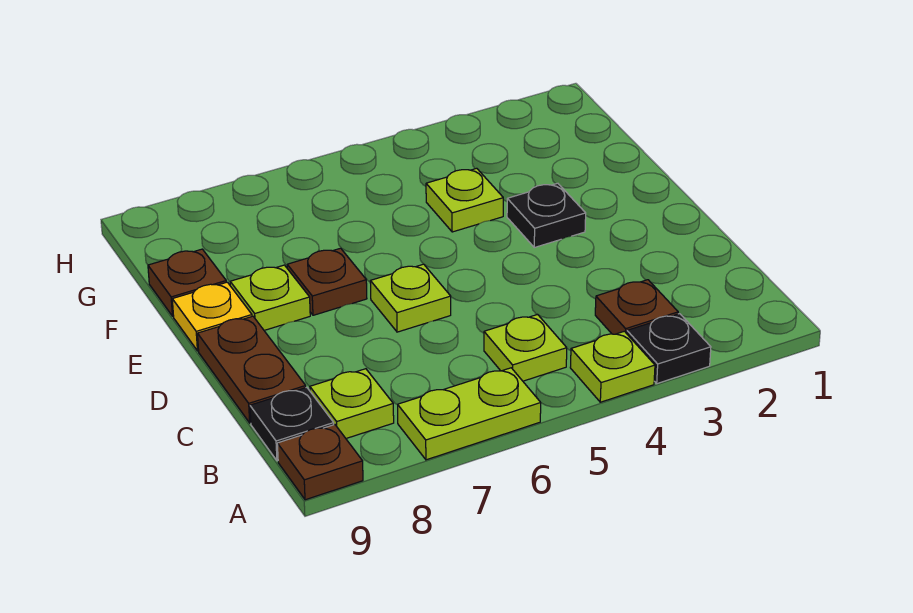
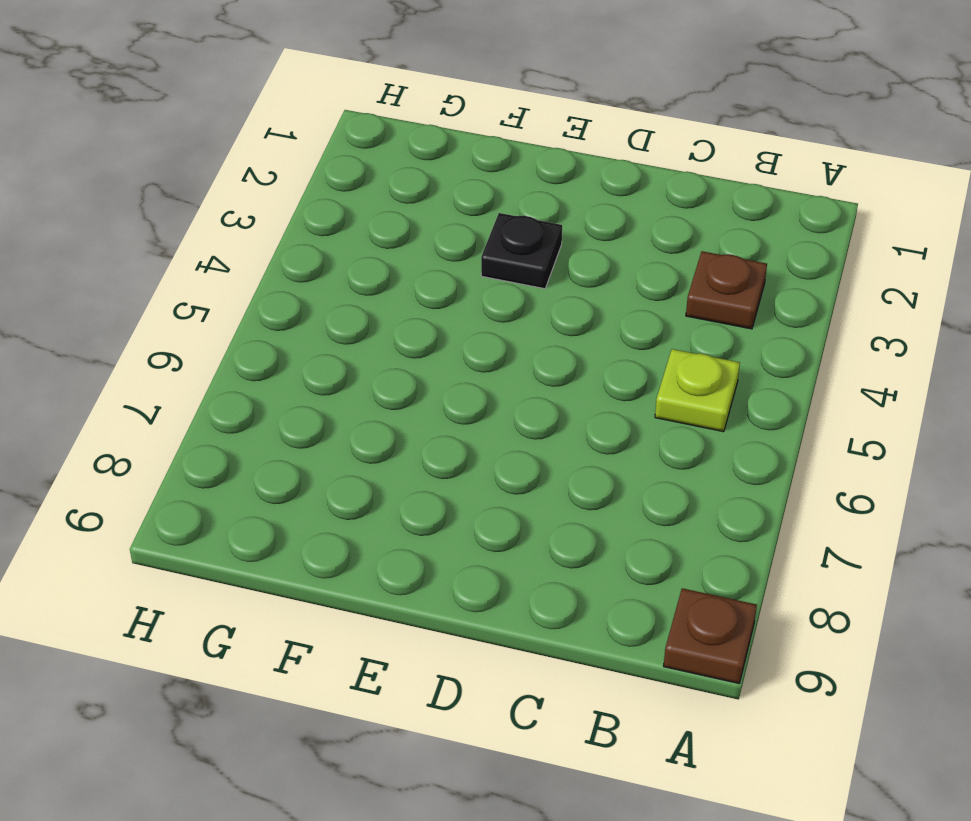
none -> black plate A3 level 1
none -> lime plate A4 level 1
none -> lime plate A6:A7 level 1

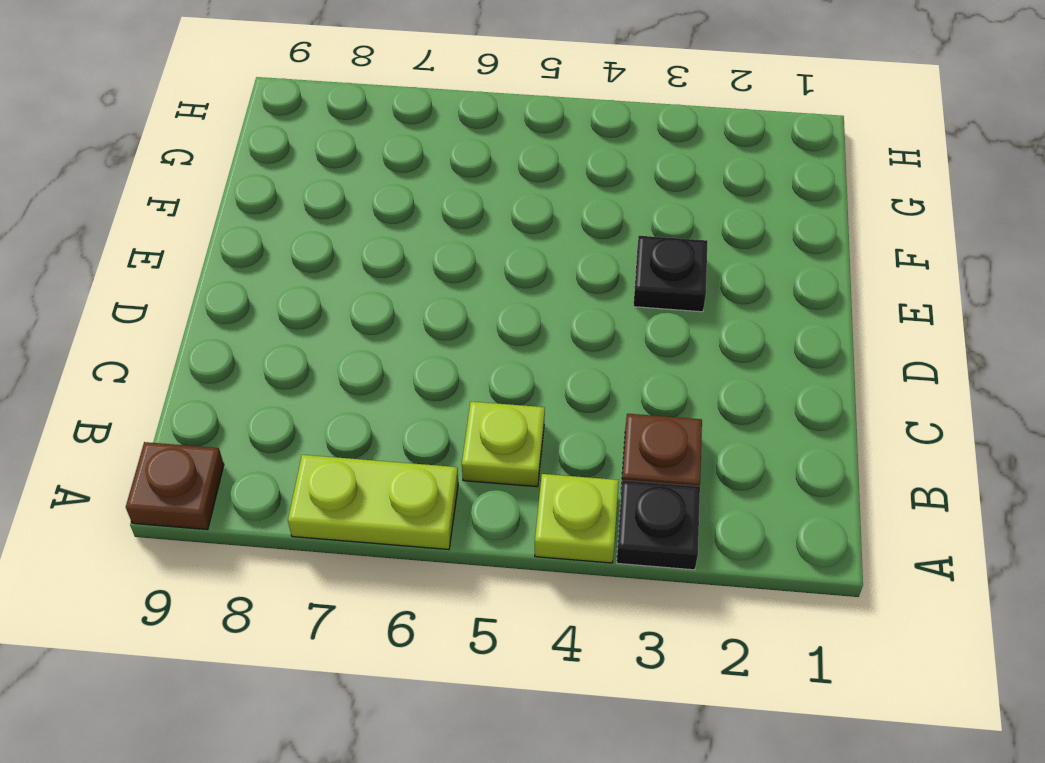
none -> lime plate B8 level 1
none -> black plate B9 level 1
none -> brown plate C9:D9 level 1

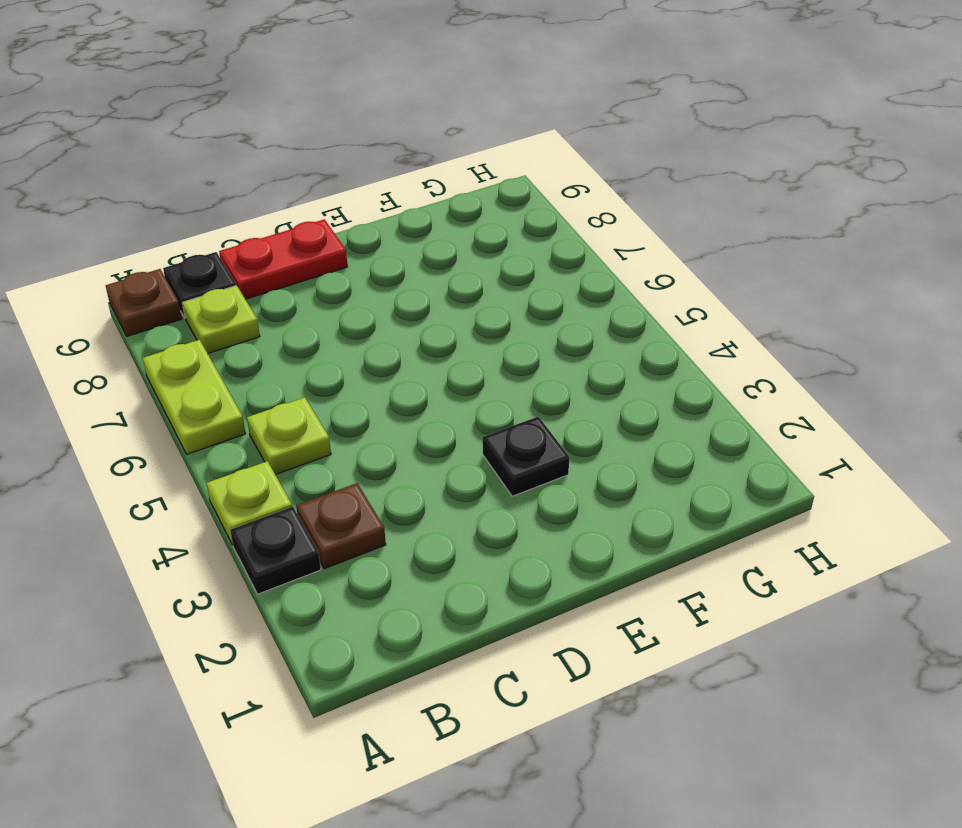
red plate C9:D9 level 1 -> brown plate C9:D9 level 1
none -> lime plate D6 level 1
none -> brown plate E7 level 1
none -> lime plate E8 level 1

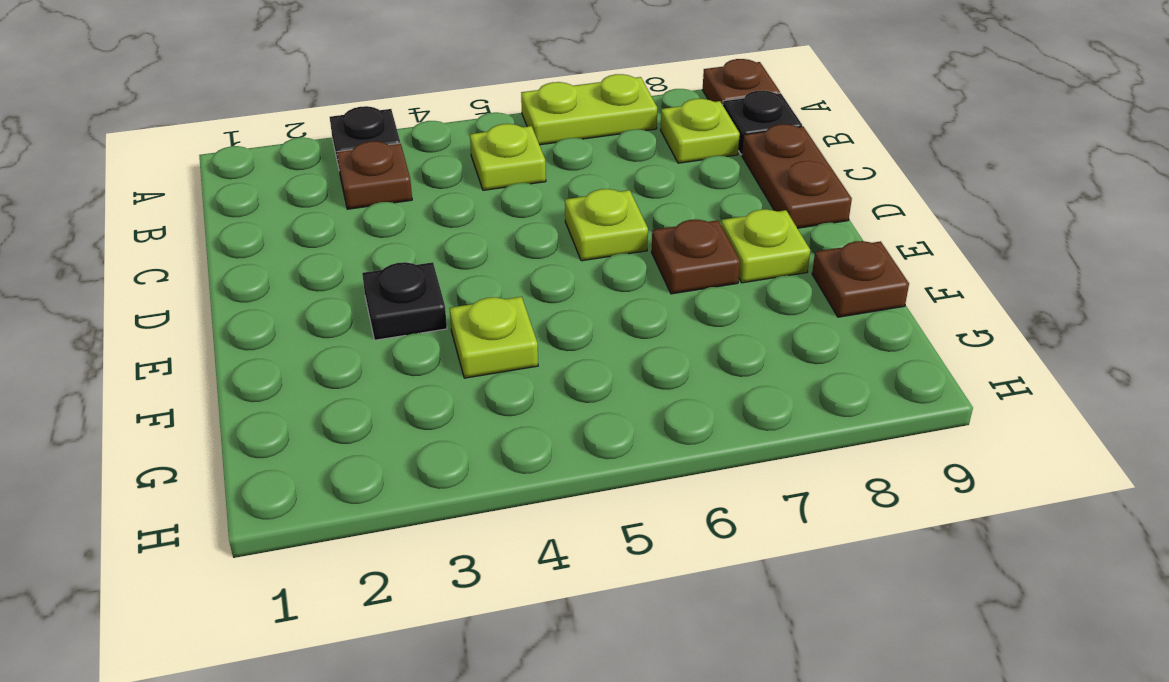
none -> lime plate A4 level 1
none -> yellow plate E9 level 1

